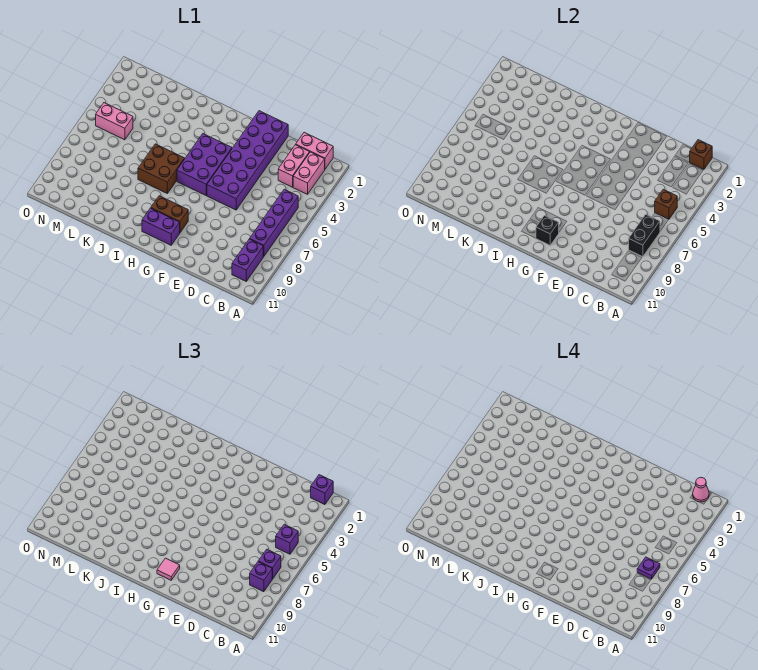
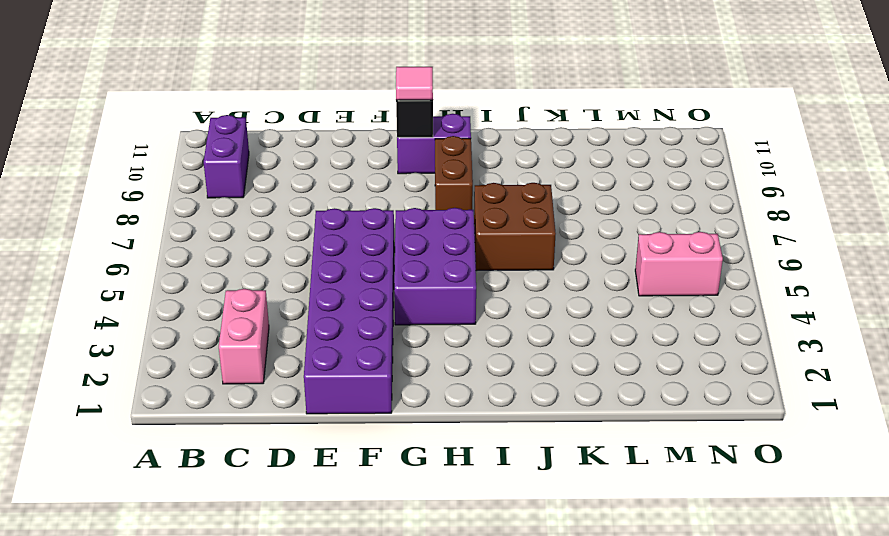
brown brick H8:H9 level 1 -> brown brick G9:H9 level 1
none -> pink brick B1:C1 level 1
none -> pink brick B2:B3 level 1
none -> purple brick B5:B8 level 1

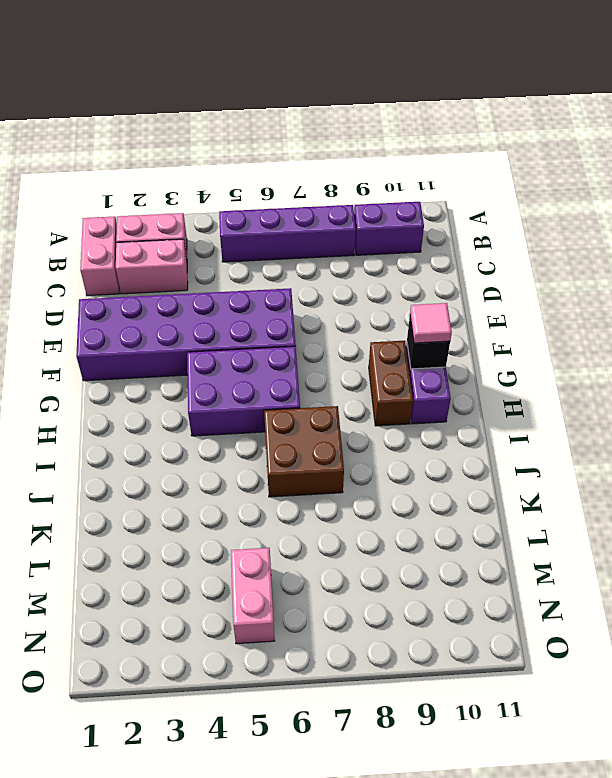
none -> brown brick B1 level 2
none -> brown brick B5 level 2
none -> black brick B7:B8 level 2

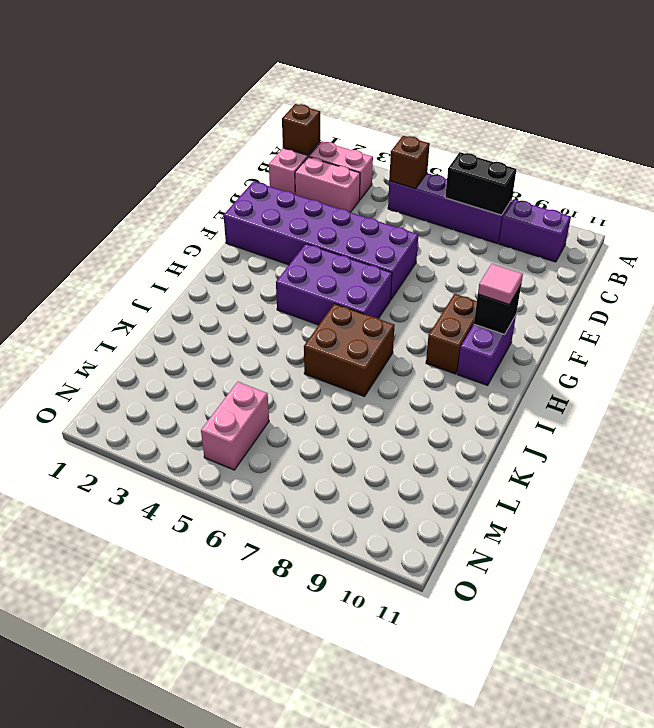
none -> purple brick B1 level 3
none -> purple brick B5 level 3
none -> purple brick B7 level 3

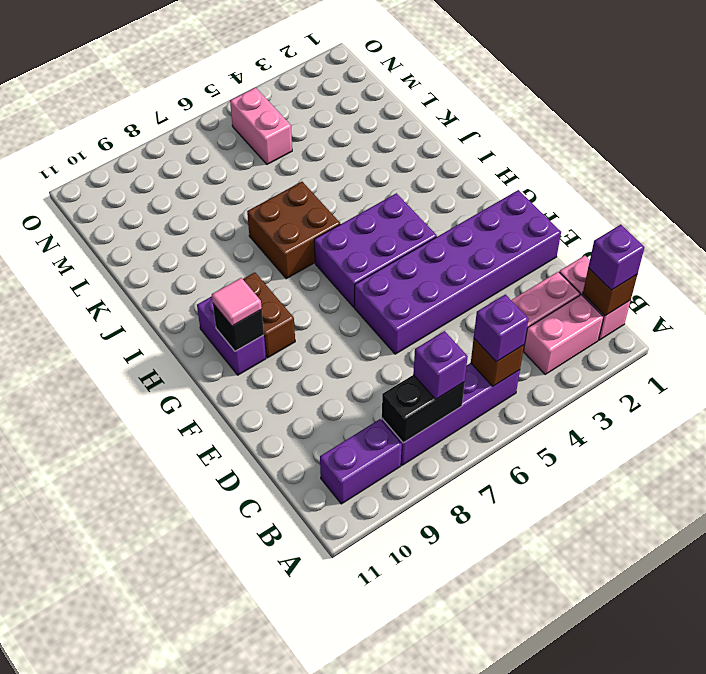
none -> purple brick B8 level 3
none -> pink cone B1 level 4
none -> purple plate B7 level 4

